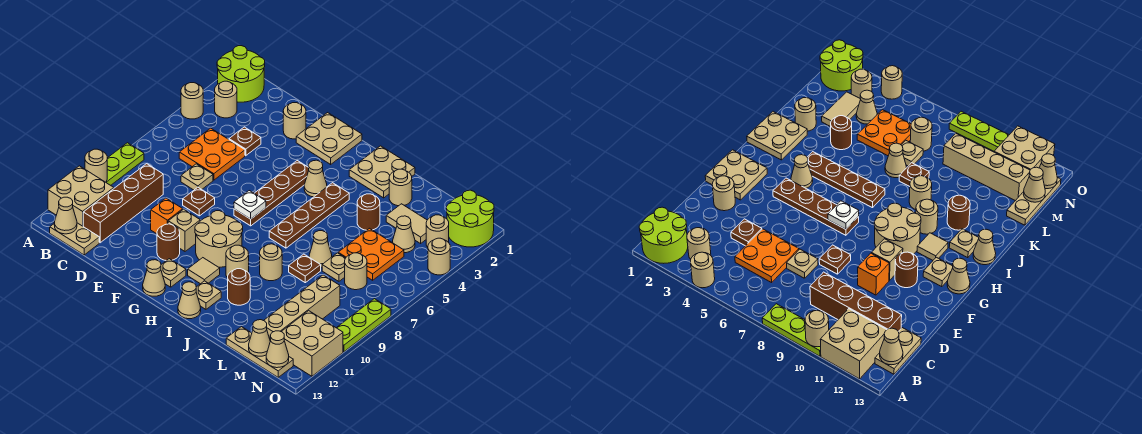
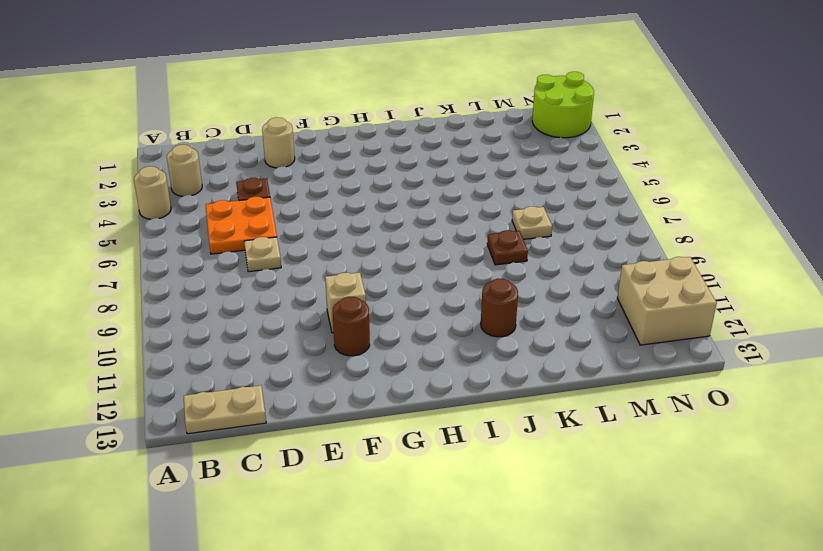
none -> lime round brick A1:B2 level 1
none -> lime plate A8:A10 level 1
none -> tan brick A11:B12 level 1
none -> brown brick C9:C12 level 1

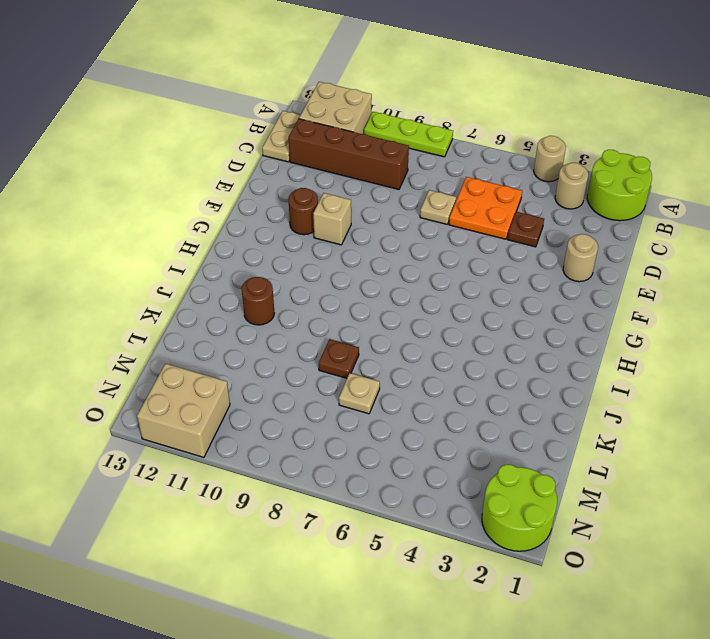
none -> brown plate E8 level 1
none -> orange brick E10 level 1
none -> tan plate F1:G2 level 1
none -> brown plate G4:G7 level 1

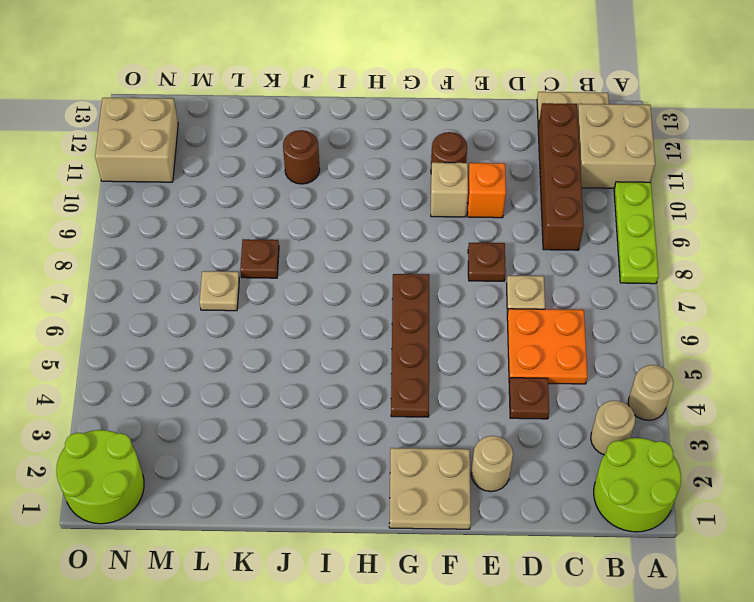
none -> tan round brick G9:H10 level 1
none -> tan plate G12 level 1
none -> tan cone G13 level 1
none -> tan cone H4 level 1

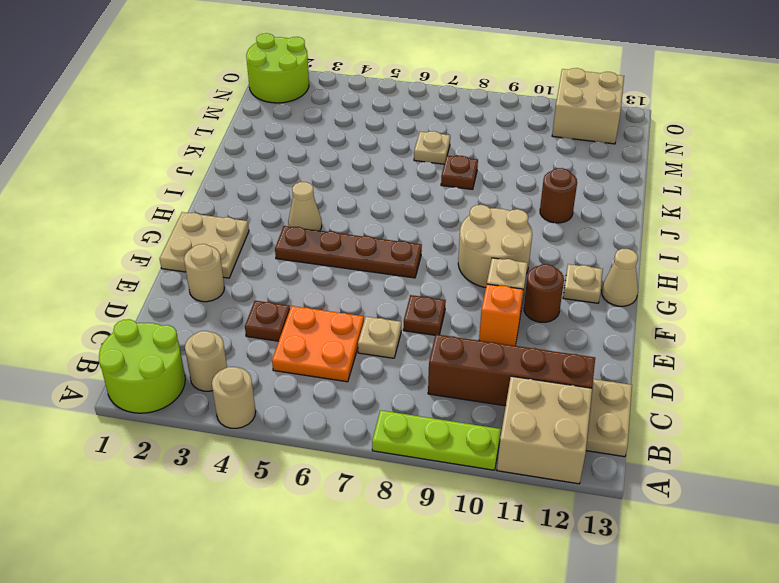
none -> tan tile H11 level 1
none -> tan plate I1:J2 level 1
none -> brown plate I4:I7 level 1
none -> tan round brick I10 level 1

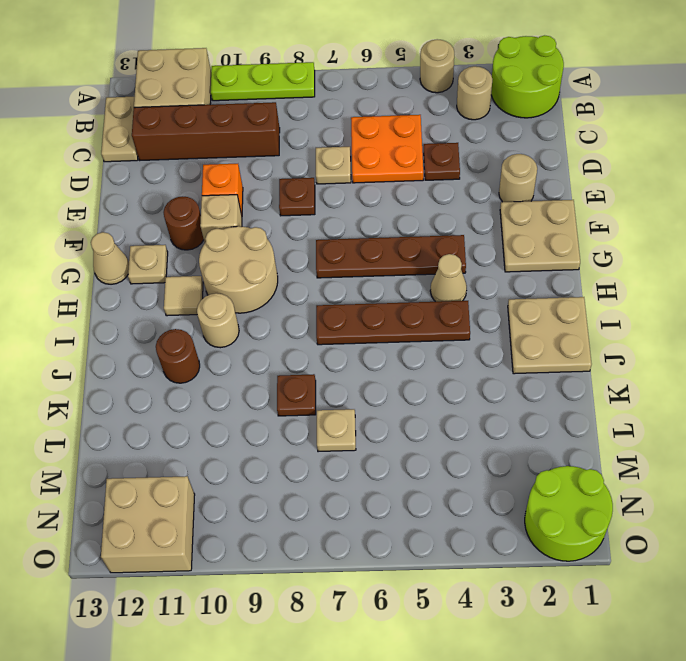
none -> tan plate I12 level 1
none -> tan cone I13 level 1
none -> tan round brick J9 level 1
none -> tan round brick K2 level 1

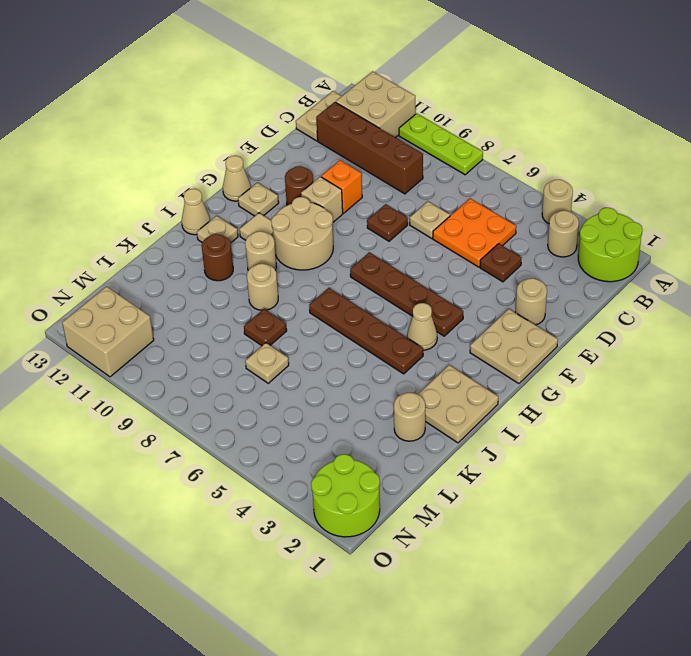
none -> brown round brick K4 level 1
none -> tan cone K7 level 1
none -> tan tile L3:M3 level 1
none -> orange plate L5:M6 level 1

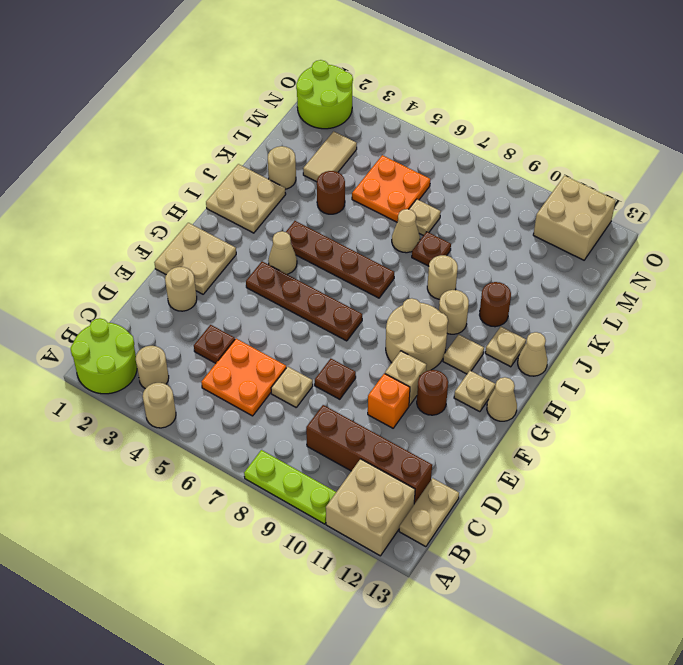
none -> tan plate L13:N13 level 1
none -> tan cone M4 level 1
none -> tan round brick M7 level 1
none -> tan brick M9:M12 level 1

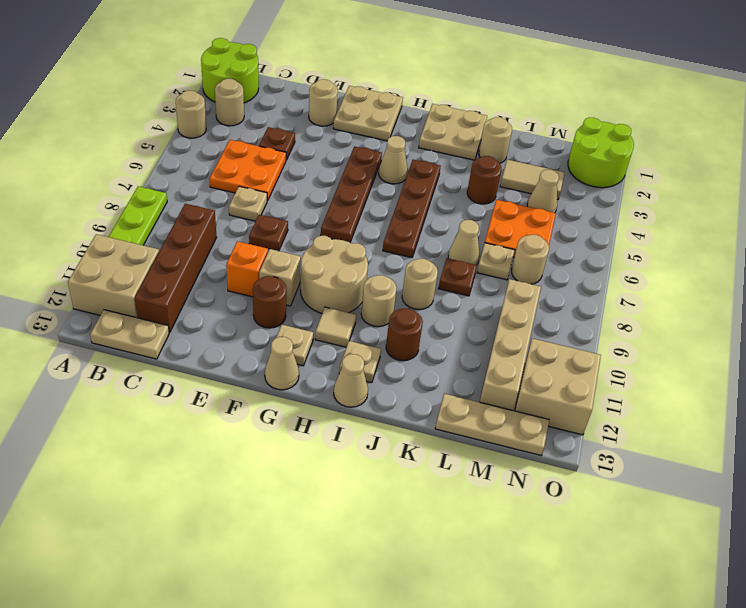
none -> tan round brick N3 level 1
none -> tan round brick O4 level 1
none -> lime plate O8:O10 level 1
none -> tan round brick A10 level 2

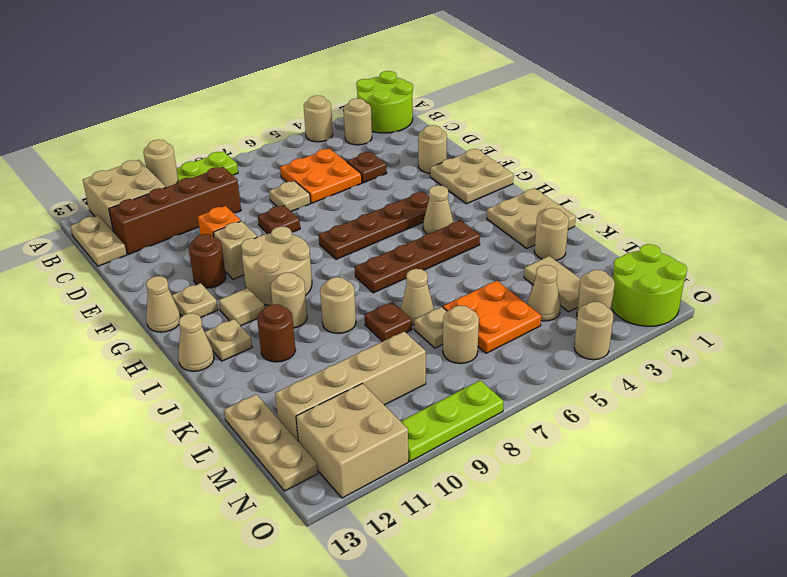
none -> brown round brick K4 level 1
none -> tan cone B13 level 2
none -> white plate G7 level 2
none -> tan cone M13 level 2

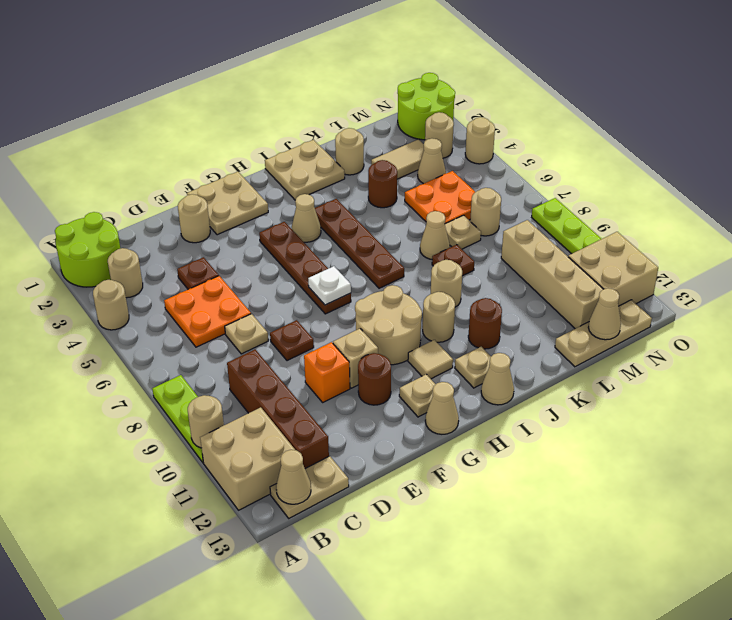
none -> tan cone N13 level 2

